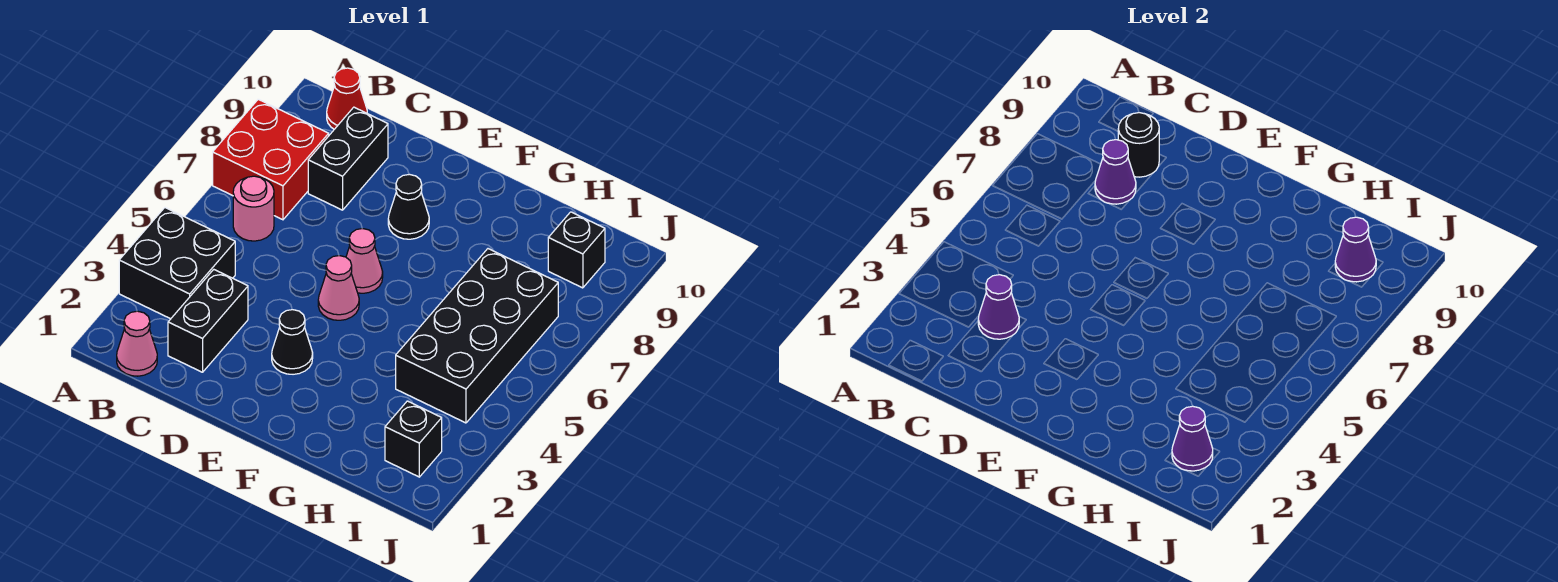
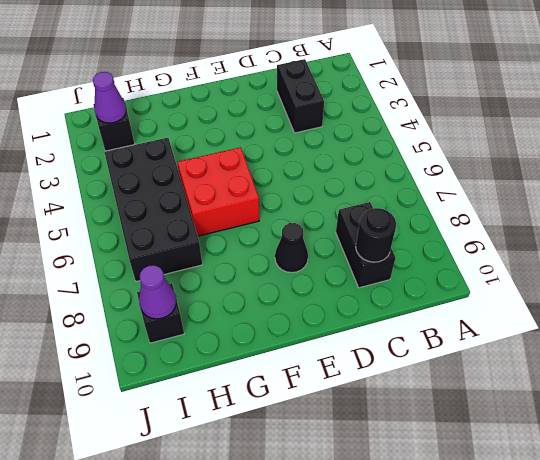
red brick F5:G6 level 1 -> red brick A7:B8 level 1
none -> black brick A3:B4 level 1
none -> pink cone B1 level 1
none -> pink round brick B6 level 1

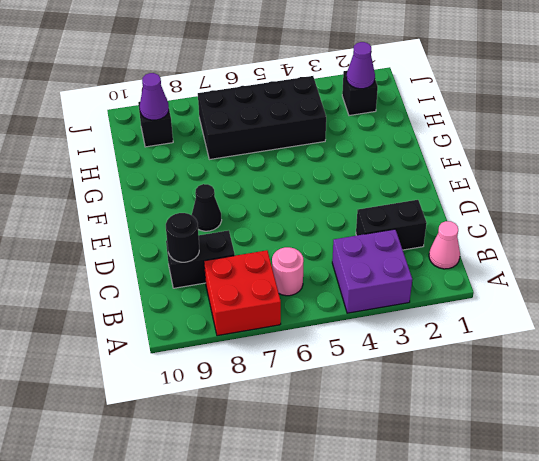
purple brick A3:B4 level 1 -> black brick A3:B4 level 1
none -> red cone B10 level 1
none -> black cone E3 level 1
none -> pink cone E5 level 1

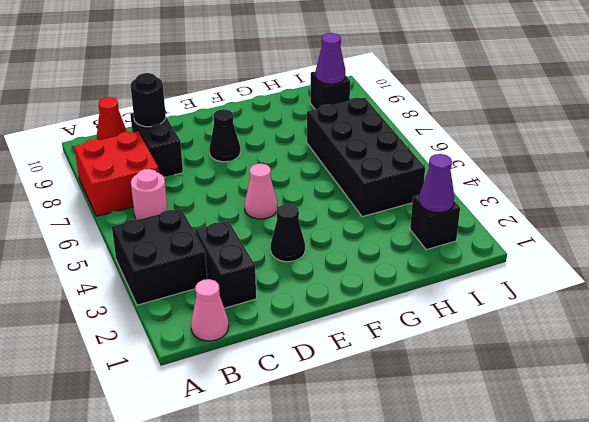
none -> pink cone E6 level 1
none -> purple cone C3 level 2
none -> purple cone C8 level 2

